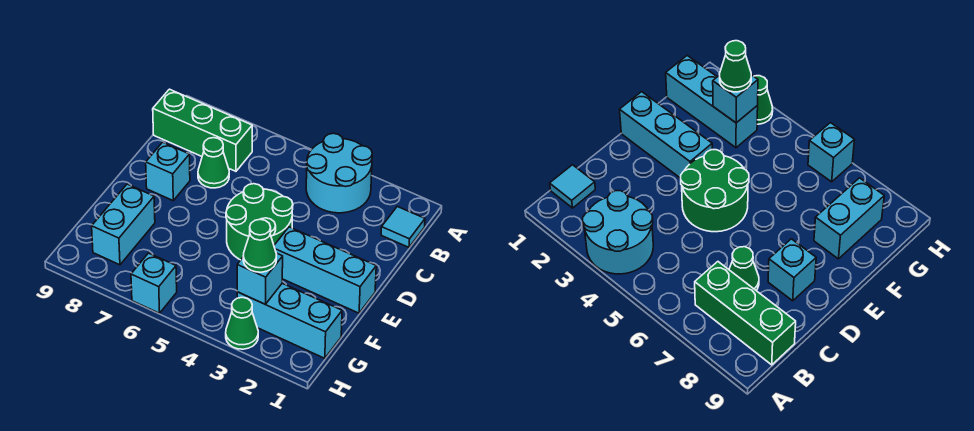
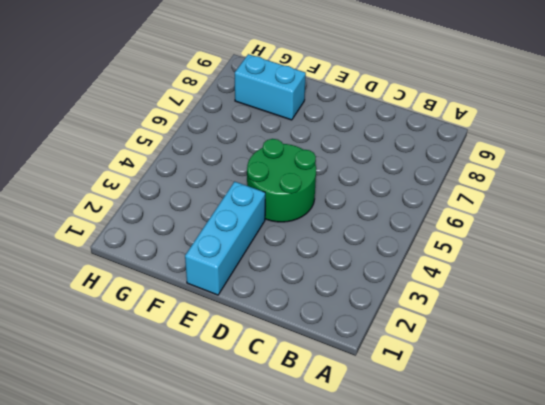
none -> cyan round brick A3:B4 level 1
none -> cyan tile B1 level 1
none -> green brick B7:B9 level 1

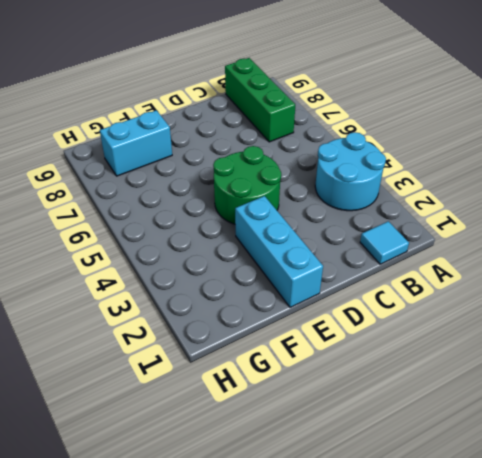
none -> green cone C7 level 1
none -> cyan brick D8 level 1
none -> cyan brick G1:G3 level 1

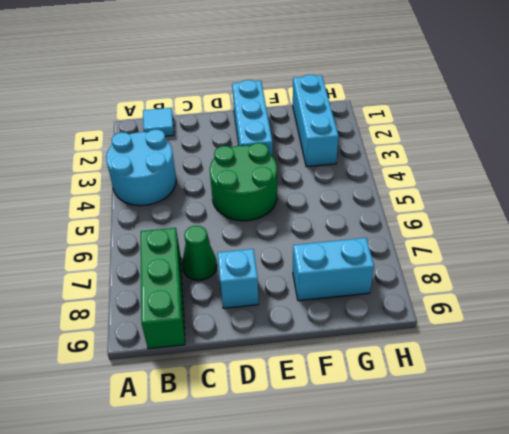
none -> green cone H3 level 1
none -> cyan brick H6 level 1
none -> cyan brick G3 level 2

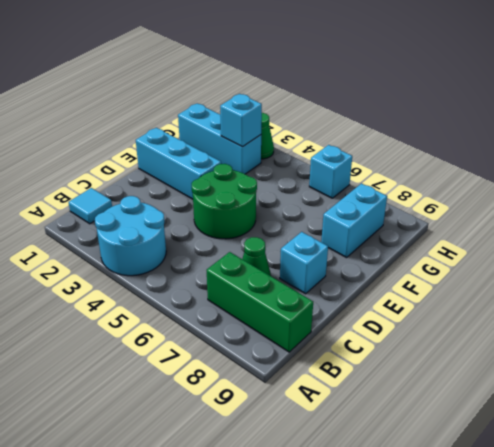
none -> green cone G3 level 3

